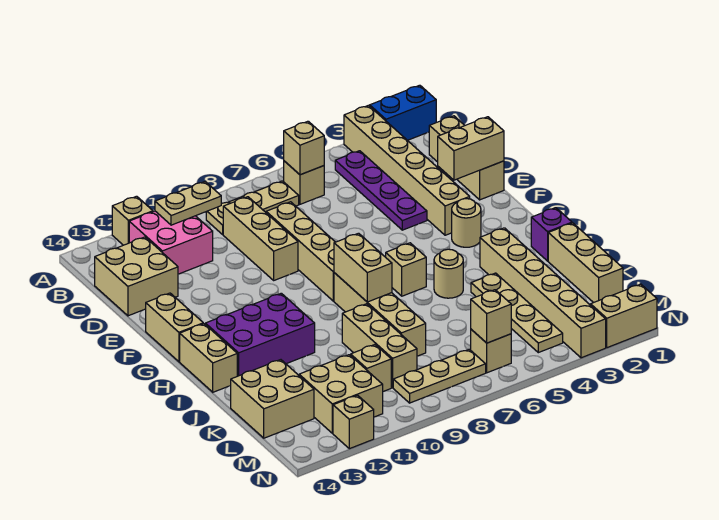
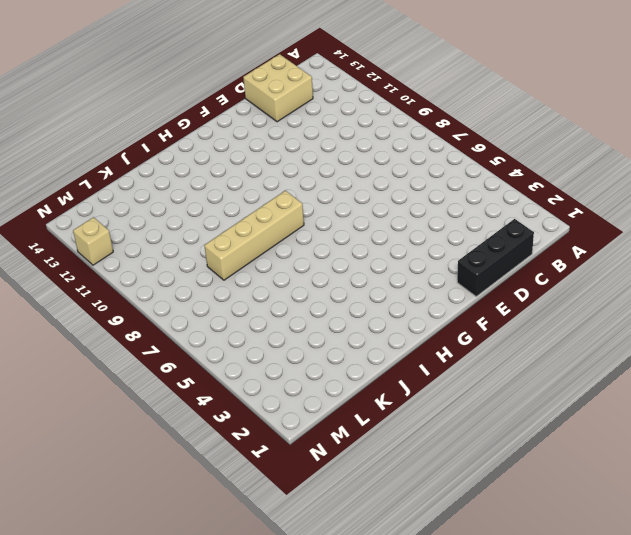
black brick C1:E1 level 1 -> tan brick C1:E1 level 1
none -> blue brick A1:A2 level 1
none -> tan brick A3:F3 level 1
none -> tan brick A12 level 1
none -> purple plate B4:E4 level 1

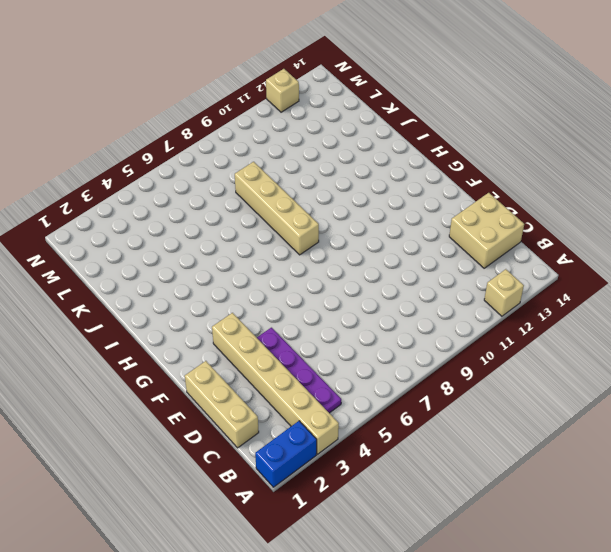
none -> tan brick B6 level 1
none -> tan plate B7:B9 level 1
none -> pink brick B11:C12 level 1
none -> tan brick C9:E9 level 1

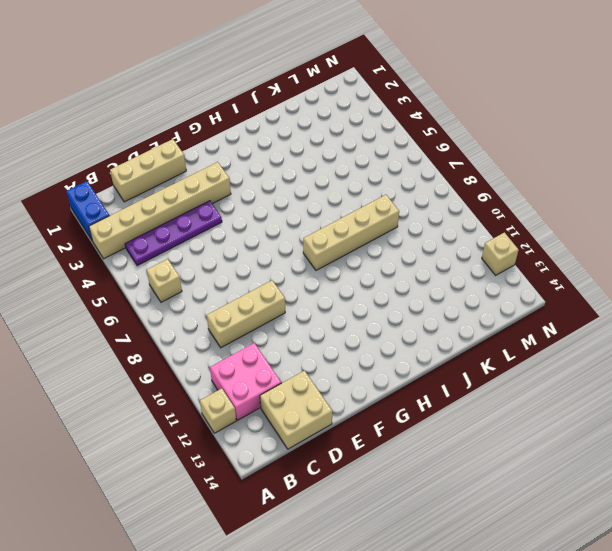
none -> tan plate B7:B9 level 1
none -> tan brick D8:G8 level 1
none -> tan brick F14:G14 level 1
none -> tan round brick G3 level 1

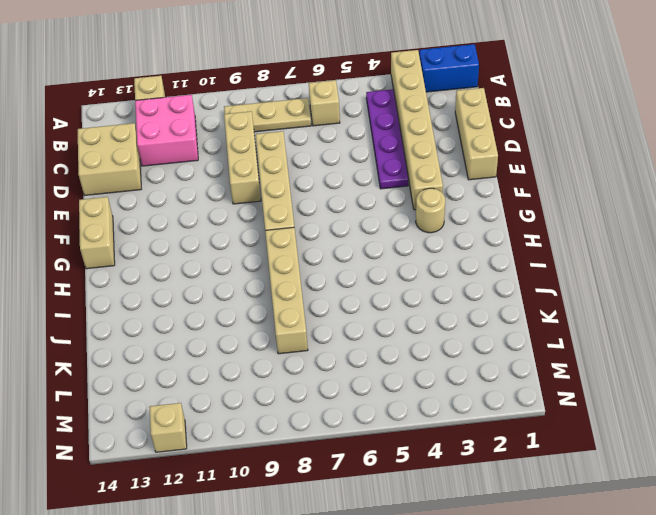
none -> tan brick H6 level 1
none -> purple brick H11:I13 level 1
none -> tan brick H14:I14 level 1
none -> purple brick I1 level 1

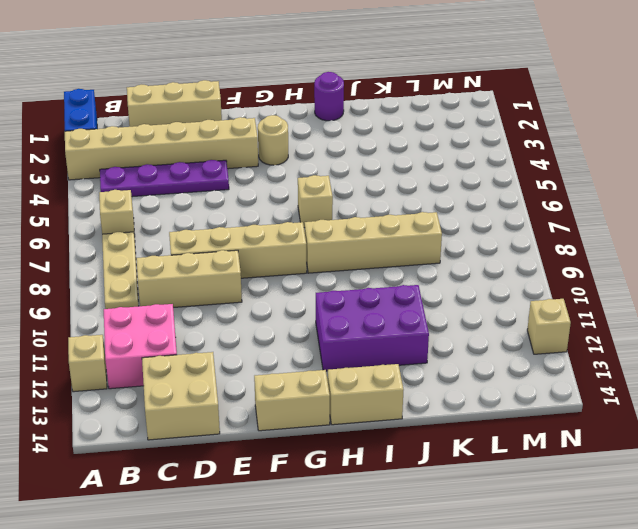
purple brick H11:J12 level 1 -> purple brick H11:I13 level 1
purple round brick I1 level 1 -> purple brick I1 level 1
none -> tan brick I3:N3 level 1
none -> tan round brick I5 level 1
none -> tan brick J1:L1 level 1
none -> tan plate J4:M4 level 1

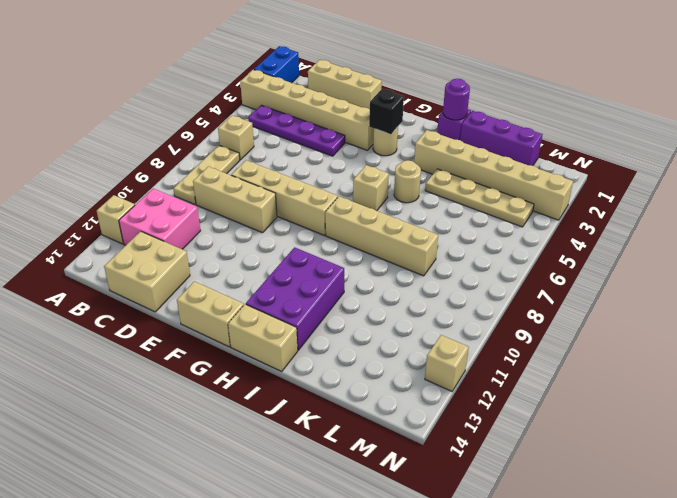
black brick G3 level 2 -> none
purple round brick I1 level 2 -> none
purple brick J1:L1 level 1 -> tan brick J1:L1 level 1
none -> tan brick J9:L9 level 1
none -> tan brick K13:L14 level 1
none -> tan brick L10 level 1
none -> tan brick L11:M12 level 1

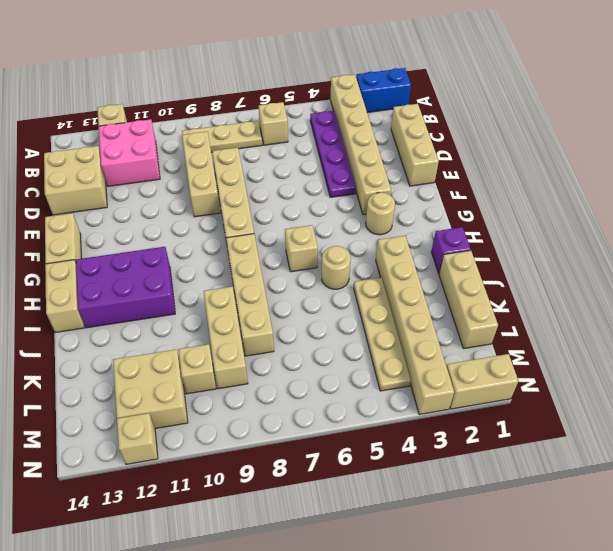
none -> tan brick K13:L14 level 1
none -> tan brick M6 level 1
none -> tan plate M7:M9 level 1
none -> tan brick B6 level 2

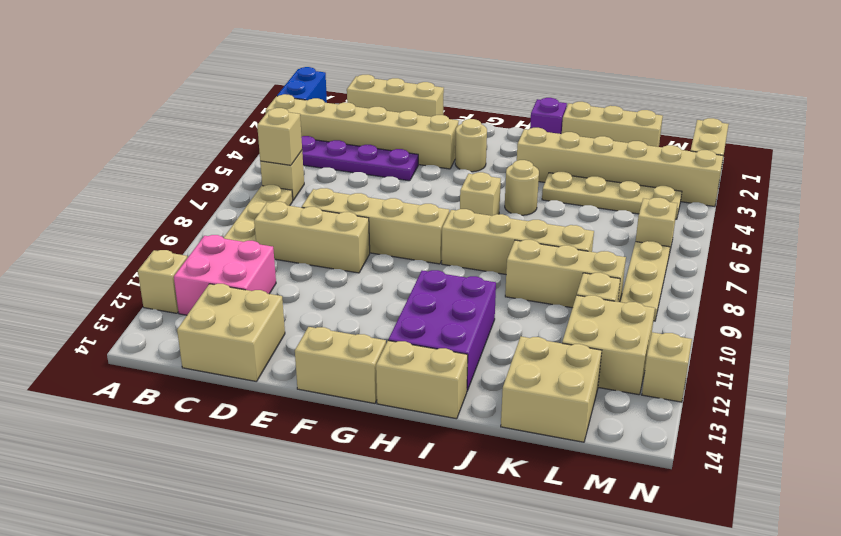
none -> tan plate B10:B11 level 2
none -> tan brick E1:E2 level 2
none -> tan brick H8:I8 level 2
none -> tan brick M6 level 2

